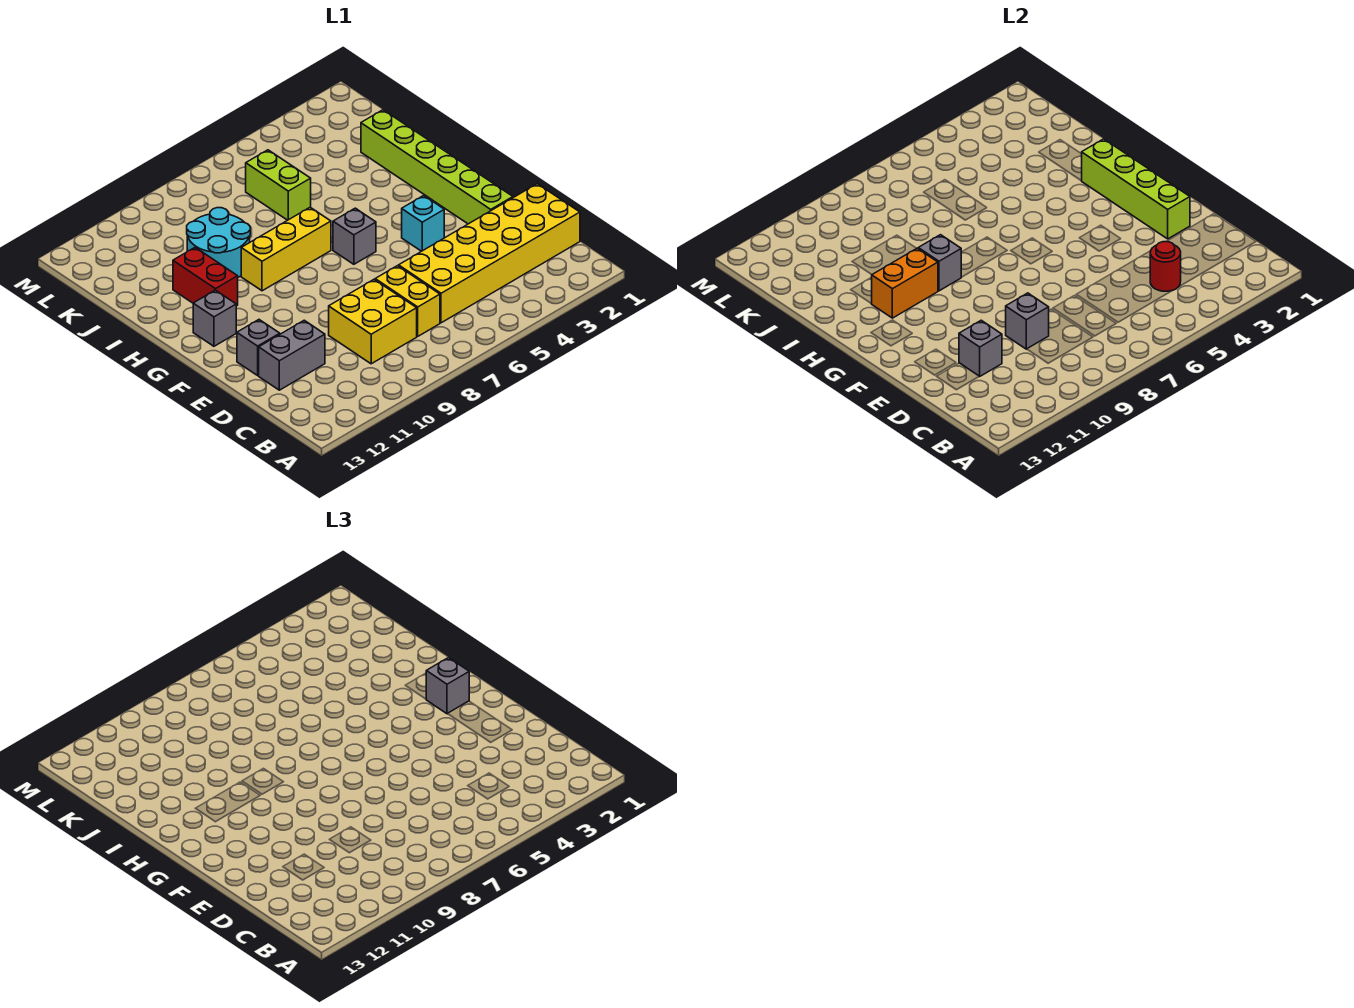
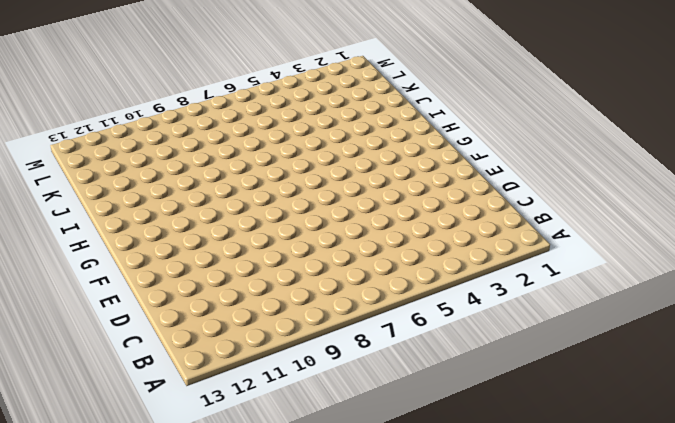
none -> yellow brick C1:D6 level 1
none -> yellow brick C7:D7 level 1
none -> yellow brick C8:D9 level 1

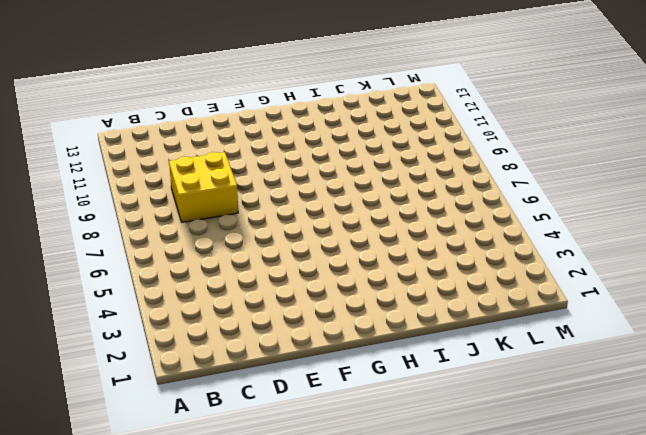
none -> yellow brick C1:D6 level 1
none -> yellow brick C7:D7 level 1
none -> grey brick D11:D12 level 1

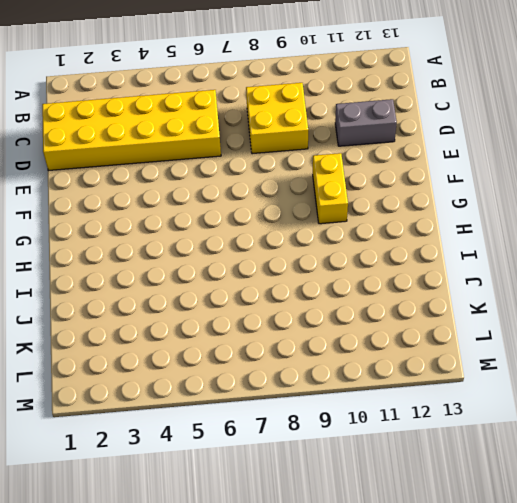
yellow brick F10:G10 level 1 -> yellow brick C7:D7 level 1
none -> lime brick E2:J2 level 1
none -> grey brick E12 level 1
none -> cyan brick F4 level 1

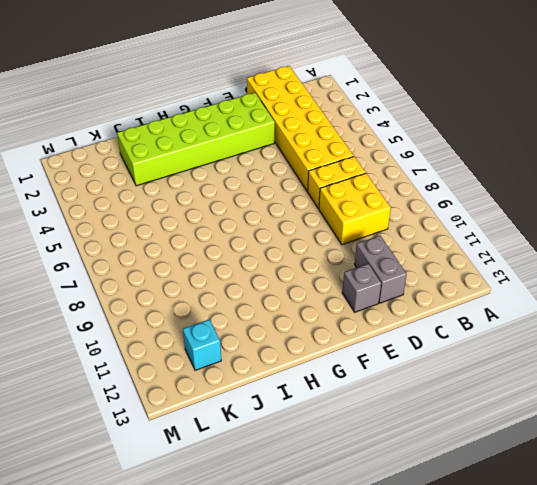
lime brick E2:J3 level 1 -> lime brick E2:J2 level 1
cyan brick K12 level 1 -> cyan brick F4 level 1
none -> grey brick G6 level 1
none -> grey brick G12 level 1
none -> yellow brick H7:H9 level 1

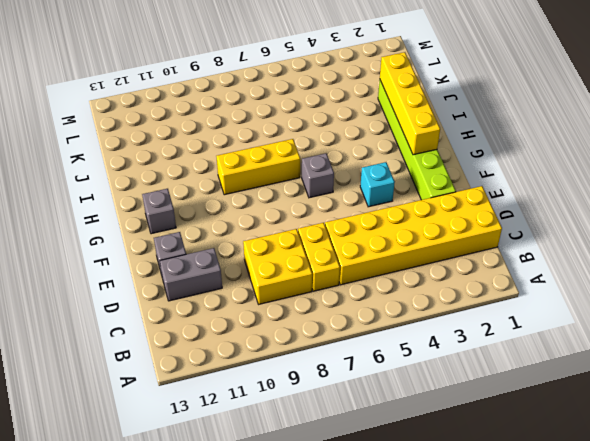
yellow brick G2:J2 level 2 -> lime brick E2:H2 level 2
none -> red brick H11:I11 level 1
none -> cyan round brick I9:J10 level 1
none -> lime brick J6:K6 level 1

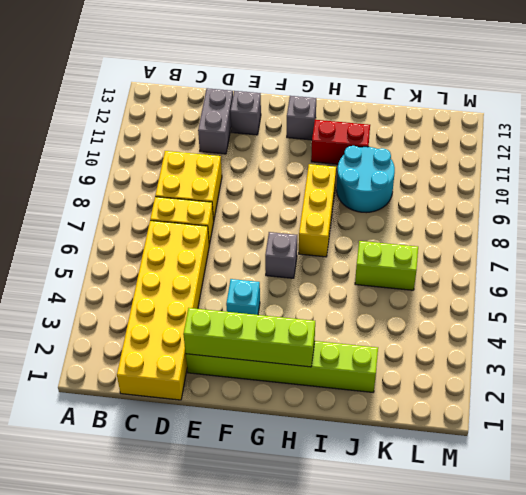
none -> red round brick C4 level 2
none -> grey brick D9 level 2
none -> grey brick D11 level 2

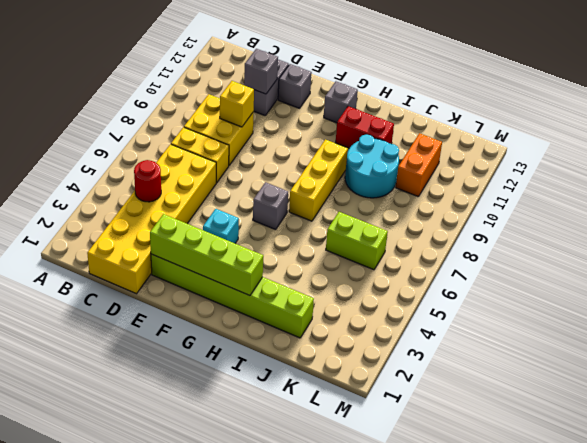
yellow brick D9 level 2 -> grey brick D9 level 2
orange brick K10:K11 level 1 -> orange brick H10:H11 level 2
none -> grey brick H9 level 2
none -> grey brick G2 level 3

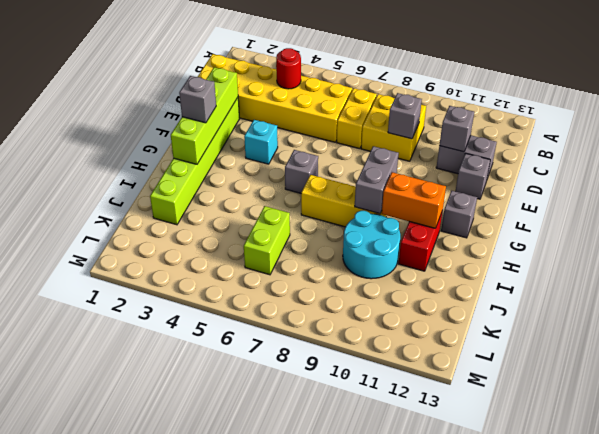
grey brick G9:H9 level 2 -> grey brick H9 level 2

